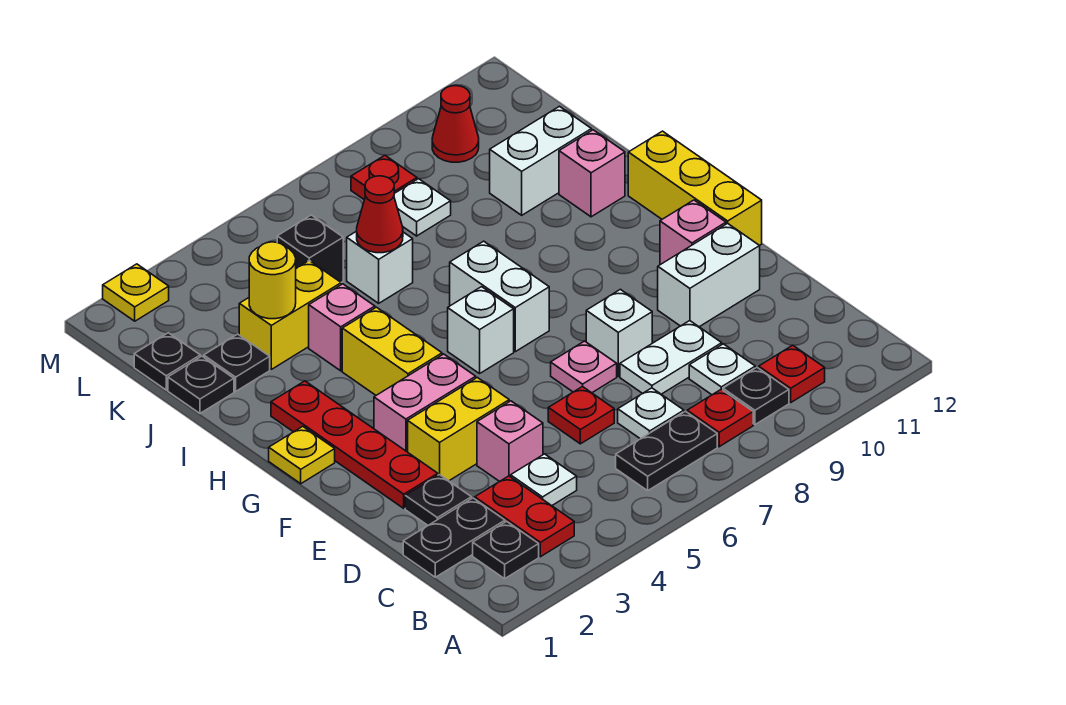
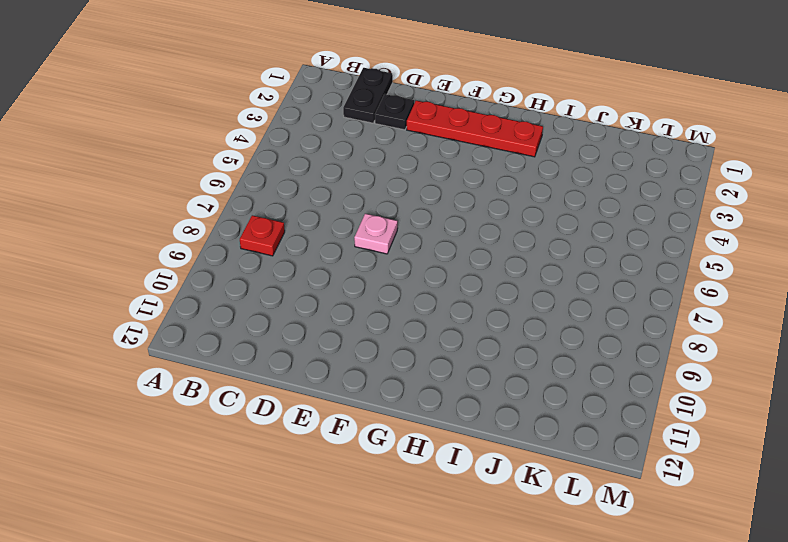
none -> black plate B2 level 1
none -> red plate B3:C3 level 1
none -> black plate B6:B7 level 1
none -> black plate B9 level 1

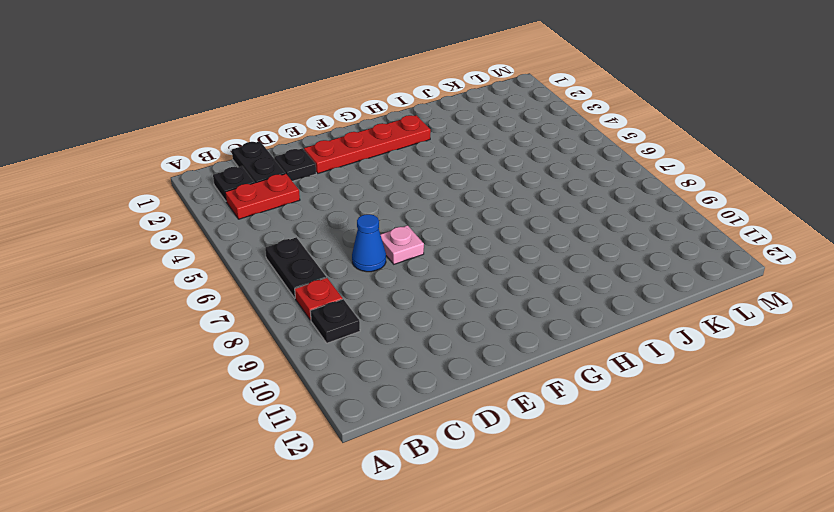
blue cone D7 level 1 -> none
none -> red plate B10 level 1
none -> white plate C4 level 1
none -> white plate C7 level 1
none -> white plate C9 level 1

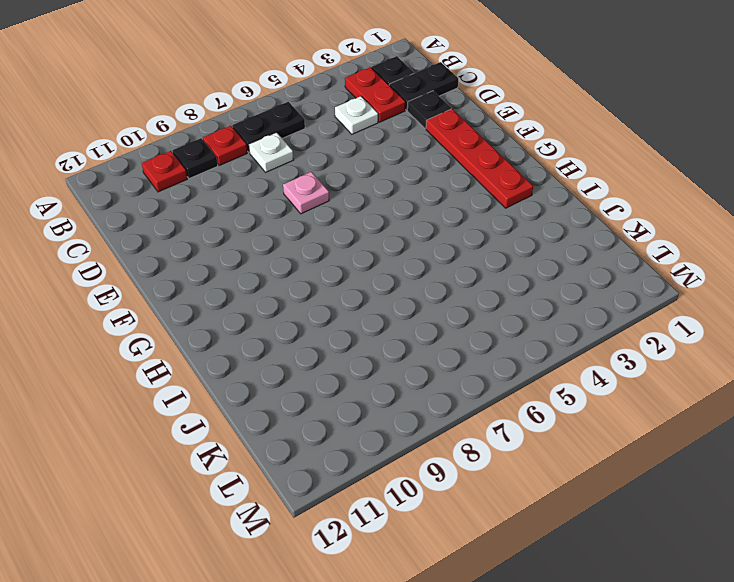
none -> white plate C9 level 1
none -> pink brick D4 level 1
none -> red plate D6 level 1
none -> white plate D8:D9 level 1

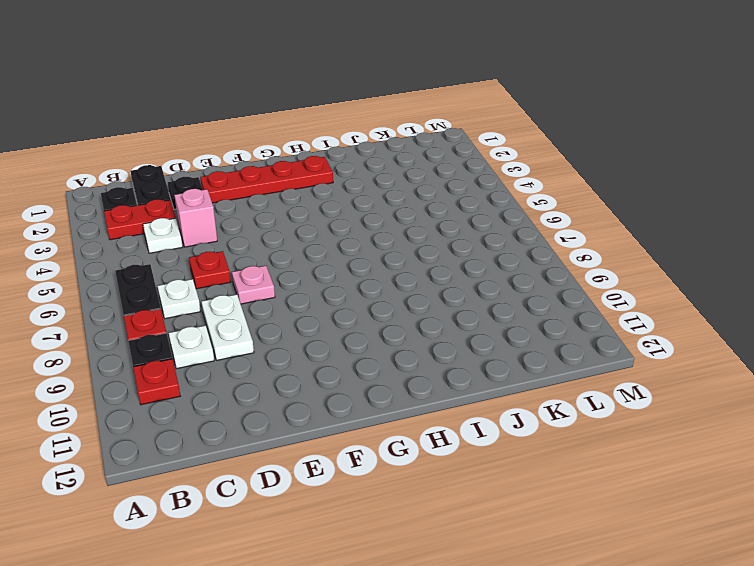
none -> yellow brick E3:E4 level 1
none -> white brick E8 level 1
none -> white brick E10:E11 level 1
none -> pink brick F3:F4 level 1

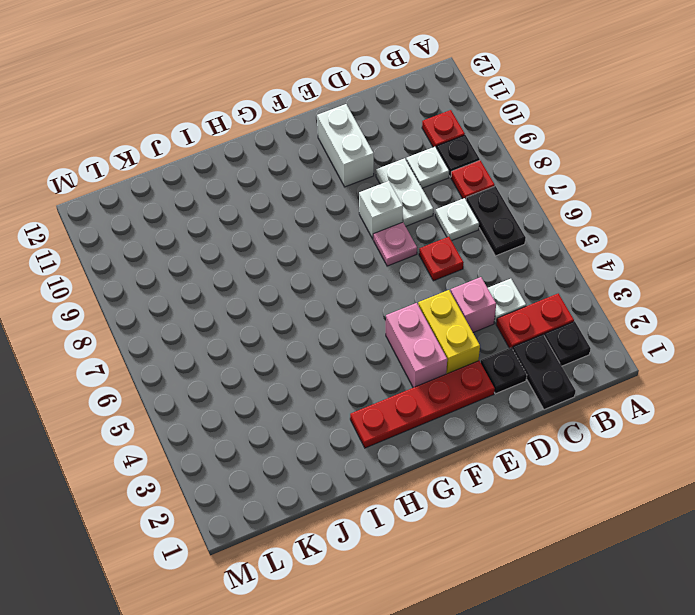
none -> pink brick F11 level 1
none -> yellow brick F12:H12 level 1
none -> yellow plate G1 level 1
none -> yellow brick G4:H4 level 1

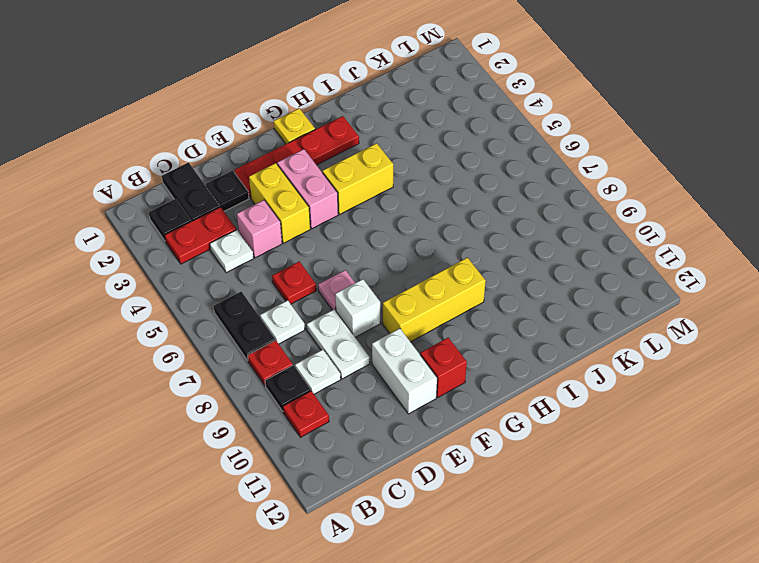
yellow brick F9:H9 level 1 -> yellow brick F12:H12 level 1
red brick F11 level 1 -> pink brick F11 level 1
none -> white brick G6 level 1
none -> white brick G7:H7 level 1
none -> pink brick I4 level 1
none -> pink brick I11 level 1

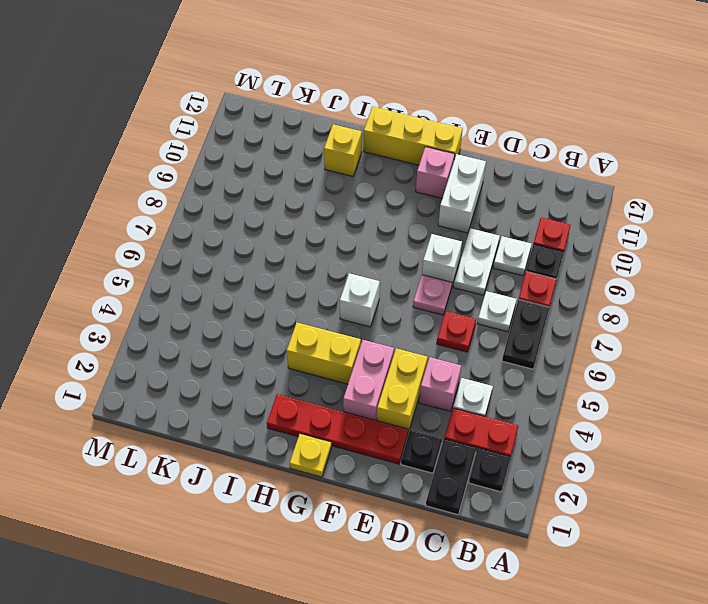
yellow brick I11 level 1 -> pink brick I11 level 1
none -> white brick G7:H7 level 1
none -> pink brick I4 level 1
none -> black plate J1 level 1
none -> black plate J2 level 1

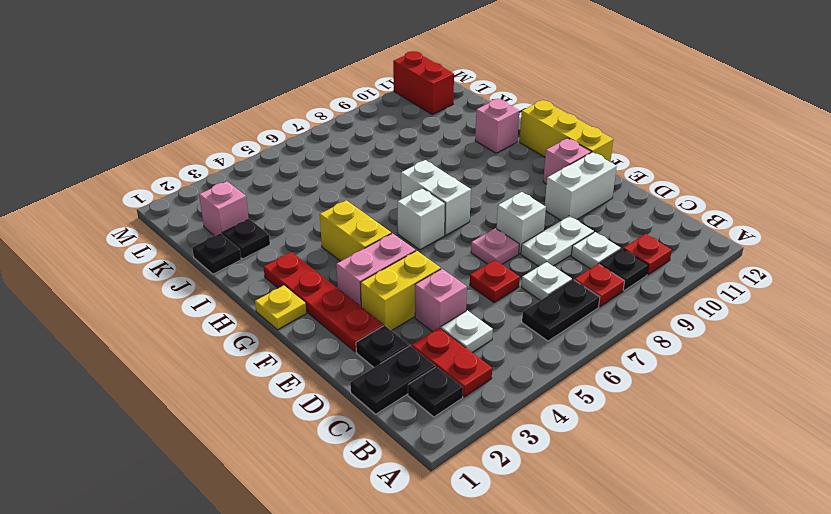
pink brick K2 level 1 -> pink brick I4 level 1
red brick L11:M11 level 1 -> none
none -> yellow brick J3:J4 level 1
none -> white brick J6 level 1
none -> white brick J10:J11 level 1
none -> black plate K1 level 1

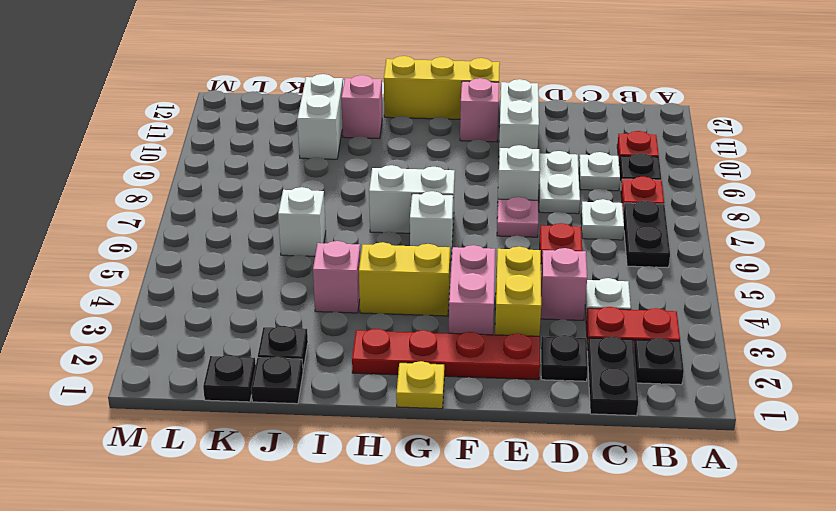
none -> yellow brick J3:J4 level 1
none -> black brick K5 level 1
none -> white plate K8 level 1
none -> red plate L8 level 1

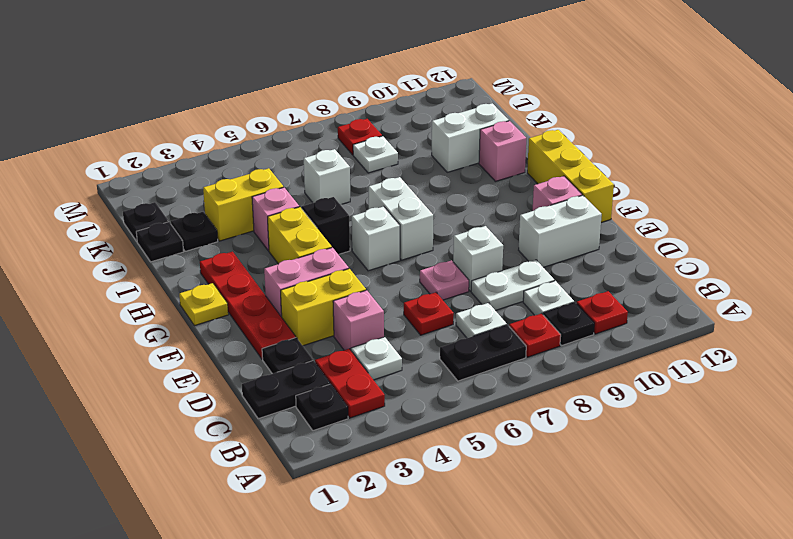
black brick H5 level 1 -> black brick K5 level 1
none -> red cone L10 level 1
none -> yellow plate M2 level 1
none -> yellow round brick J3 level 2
none -> red cone J6 level 2

